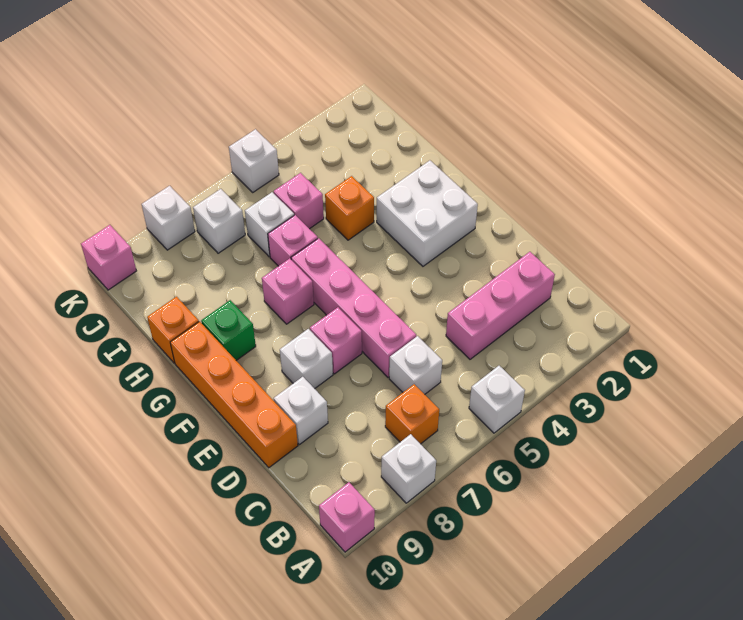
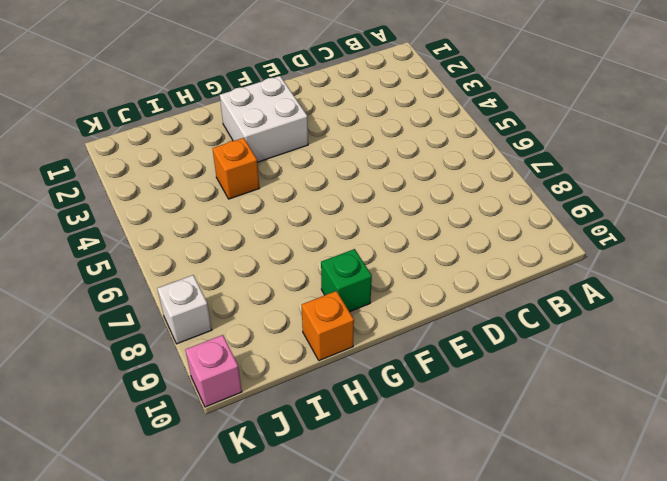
none -> white brick A5 level 1
none -> white brick A8 level 1
none -> pink brick A10 level 1

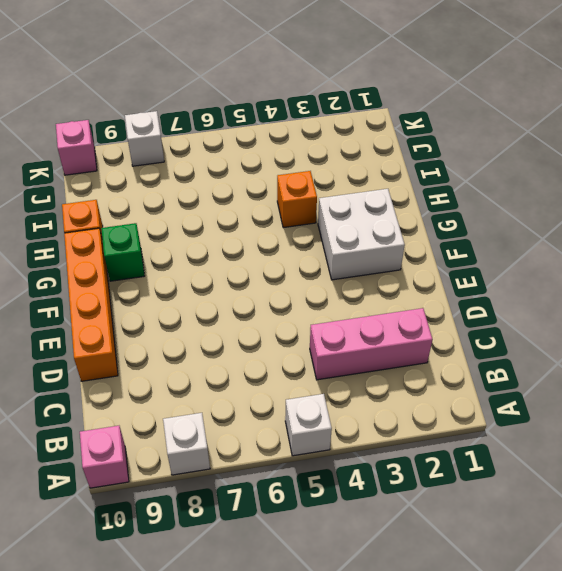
none -> orange brick B7 level 1
none -> white brick C6 level 1
none -> pink brick D6:G6 level 1

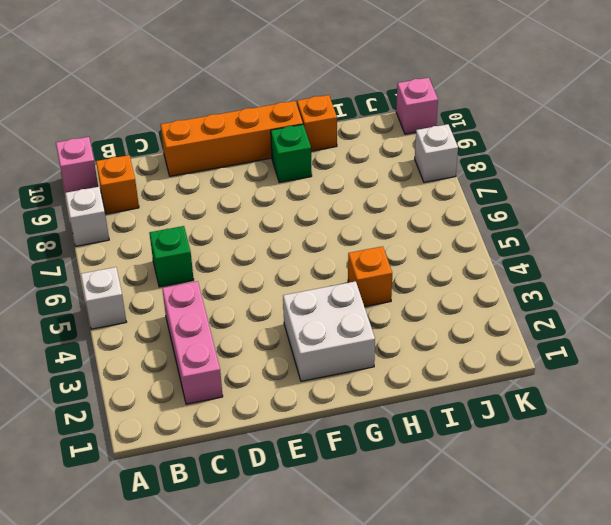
orange brick B9 level 1 -> orange brick B7 level 1
green brick C6 level 1 -> white brick C6 level 1
none -> pink brick D6:G6 level 1
none -> white brick D9 level 1
none -> pink brick E7 level 1

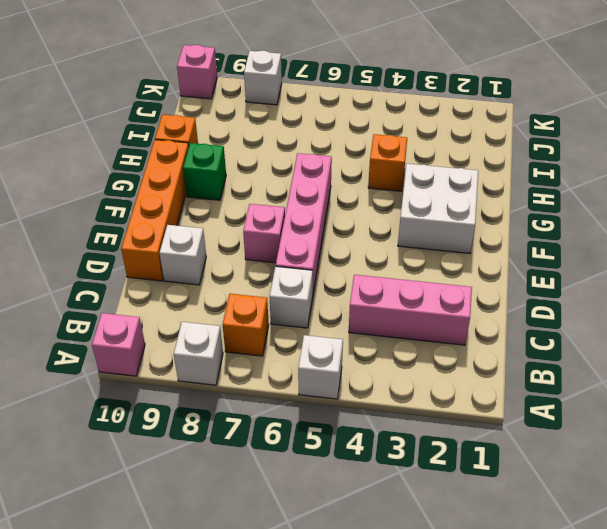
none -> white brick E8 level 1
none -> pink brick G7 level 1
none -> pink brick H6 level 1

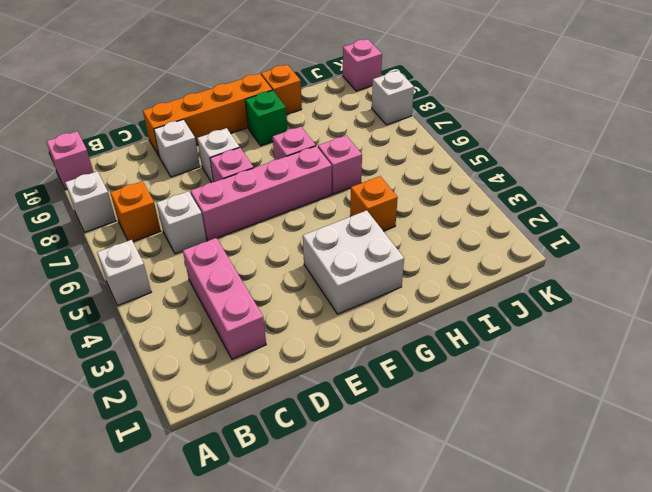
none -> pink brick I5 level 1
none -> white brick I6 level 1
none -> white brick J7 level 1

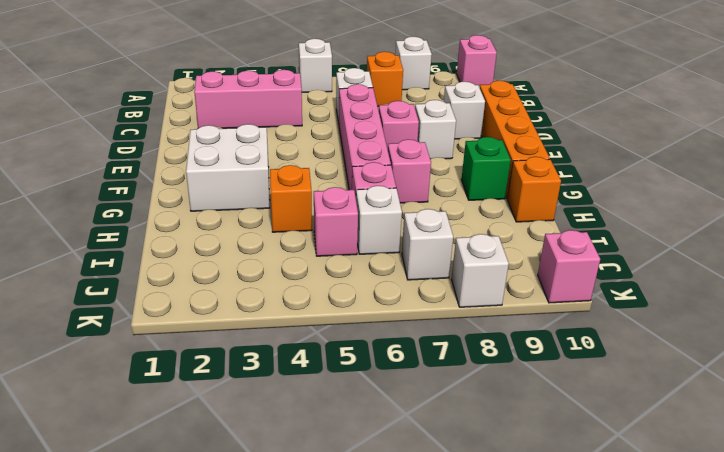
none -> white brick K5 level 1

